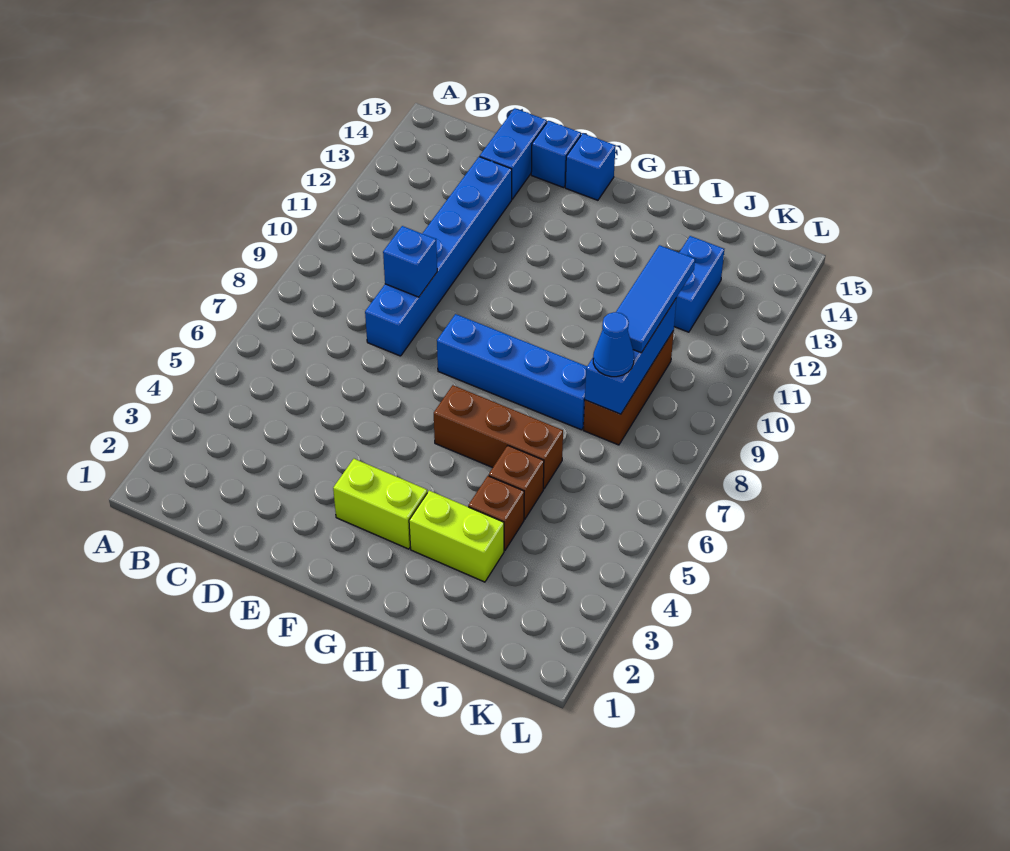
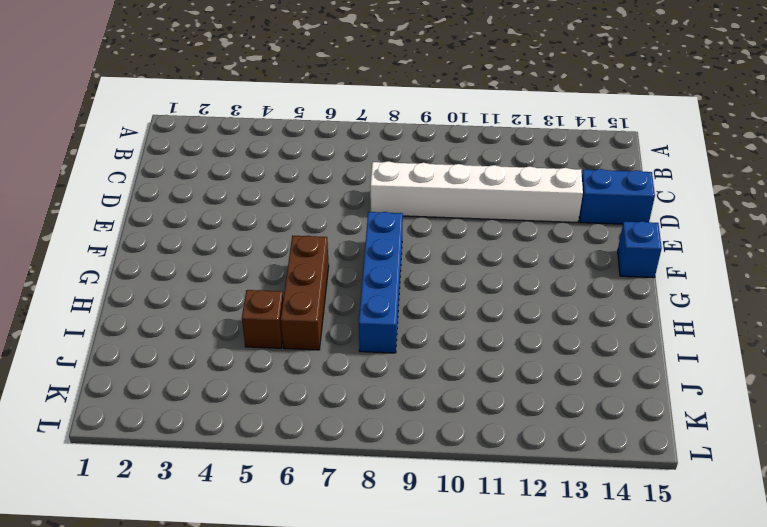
white brick D8:D13 level 1 -> blue brick D8:D13 level 1
none -> blue brick E15 level 1
none -> lime brick F3:G3 level 1
none -> lime brick H3:I3 level 1

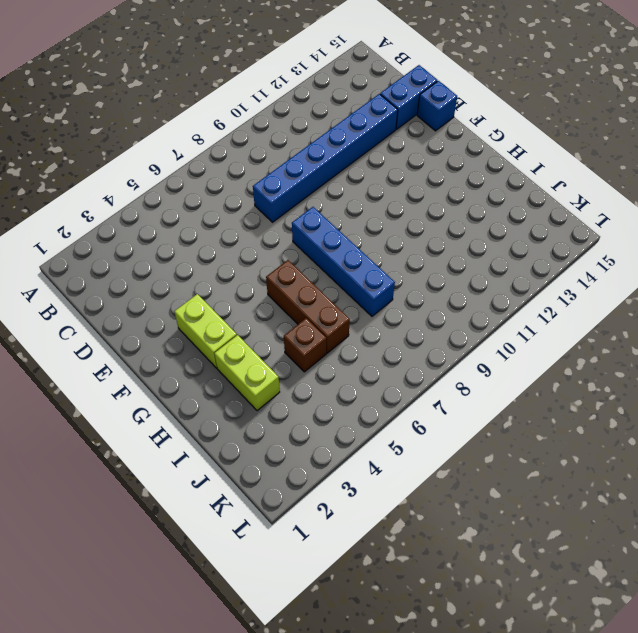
none -> blue brick F15 level 1
none -> brown brick I4 level 1
none -> brown brick J8:J10 level 1

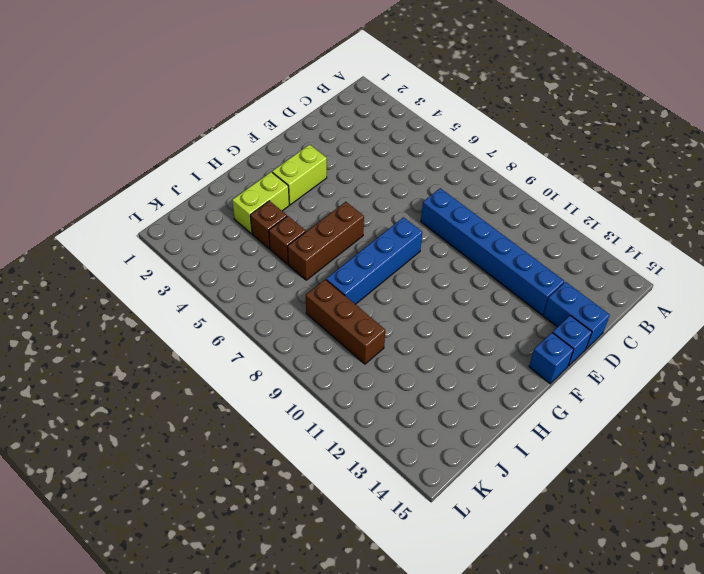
none -> blue brick J12:J13 level 1
none -> blue brick D9 level 2
none -> blue brick J8:J10 level 2

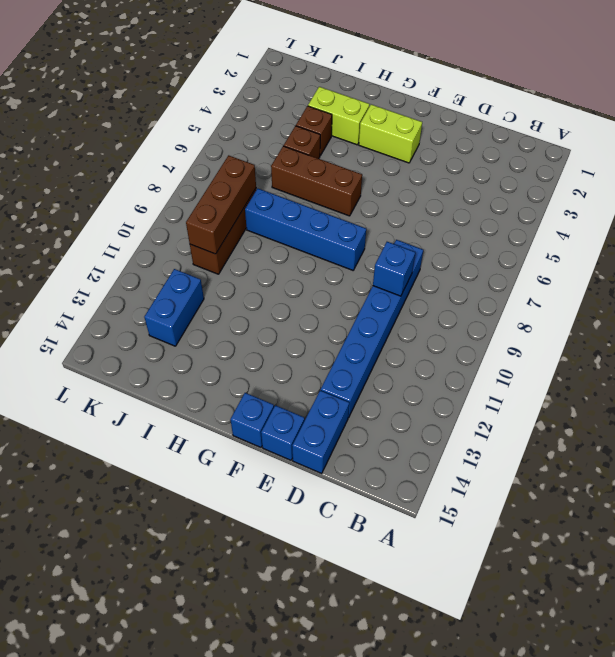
brown brick J8:J10 level 2 -> blue brick J8:J10 level 2
none -> blue cone J8 level 3
none -> blue tile J9:J11 level 3

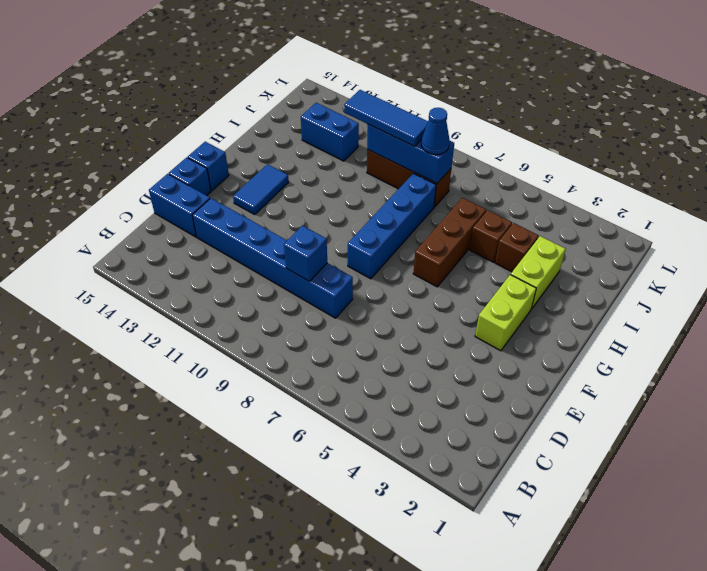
blue tile F13:G13 level 1 -> none

